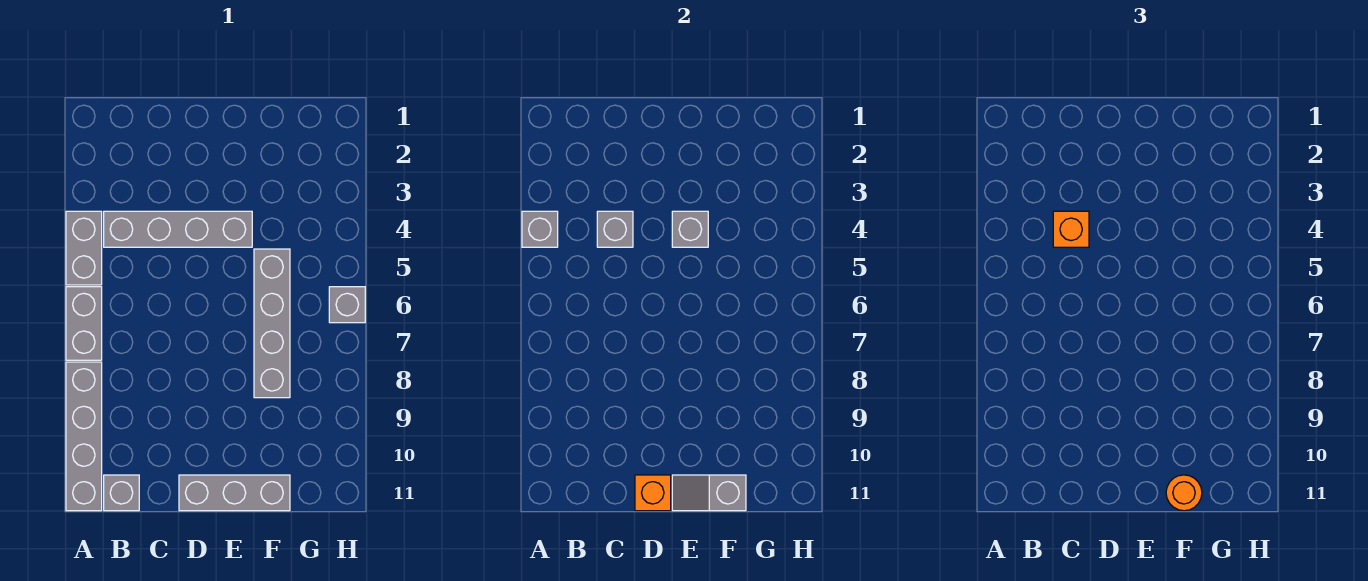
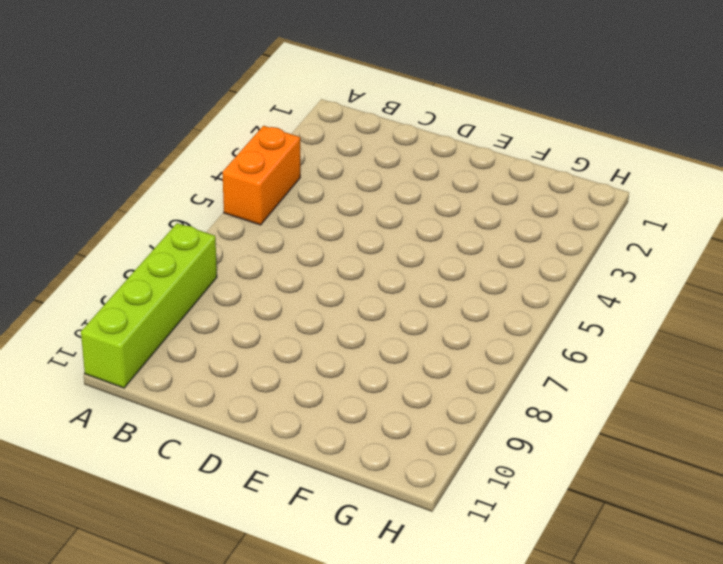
orange brick A4:A5 level 1 -> grey brick A4:A5 level 1
lime brick A8:A11 level 1 -> grey brick A8:A11 level 1
none -> grey brick A6:A7 level 1
none -> grey brick B4:E4 level 1
none -> grey brick B11 level 1

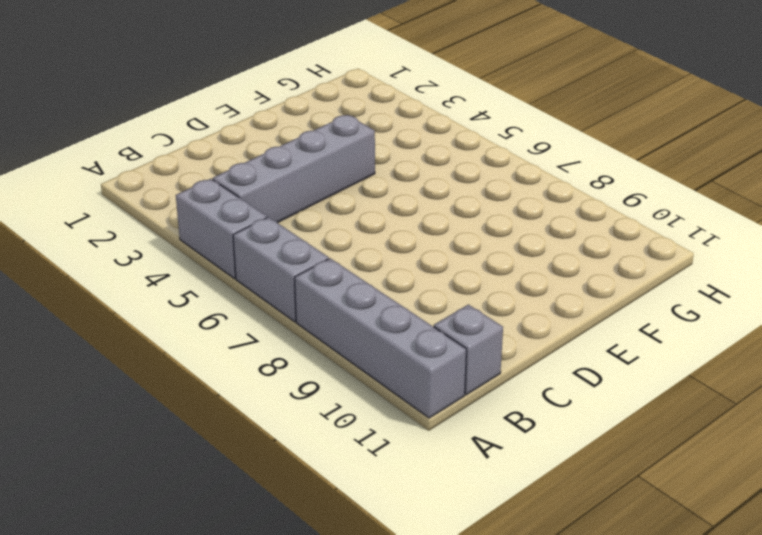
none -> grey brick D11:F11 level 1
none -> grey brick F5:F8 level 1
none -> grey brick H6 level 1

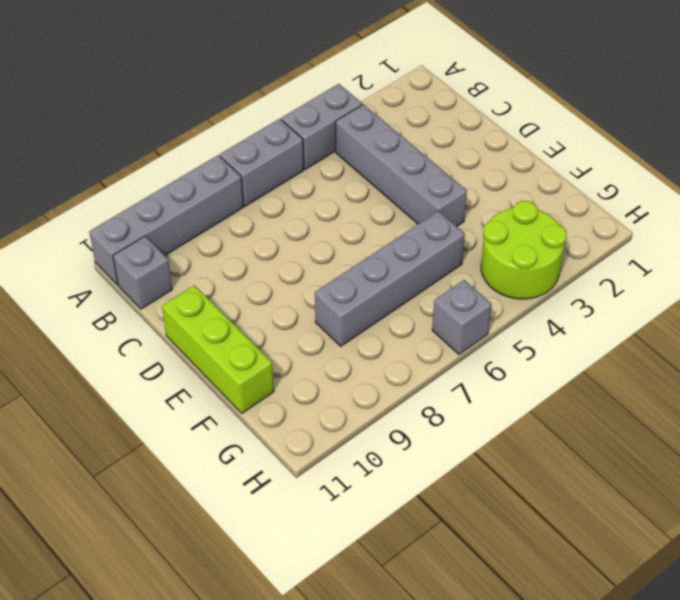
lime brick D11:F11 level 1 -> grey brick D11:F11 level 1
lime round brick G3:H4 level 1 -> none
none -> grey brick A4 level 2
none -> grey brick C4 level 2
none -> orange brick D11 level 2

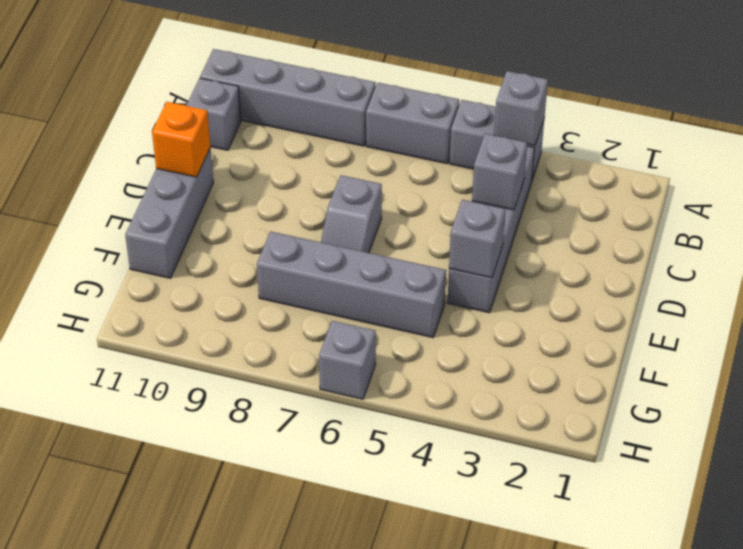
grey slope D7:E7 level 1 top D -> grey slope E11:F11 level 2 top F
none -> orange brick C4 level 3
none -> orange round brick F11 level 3

